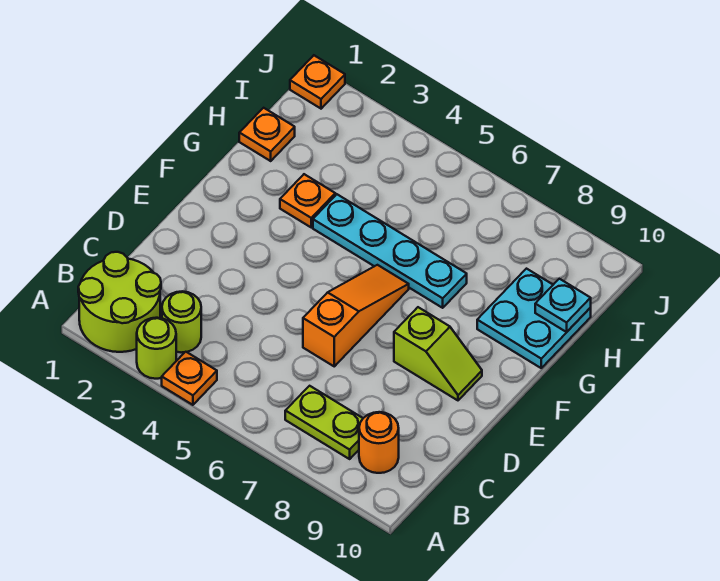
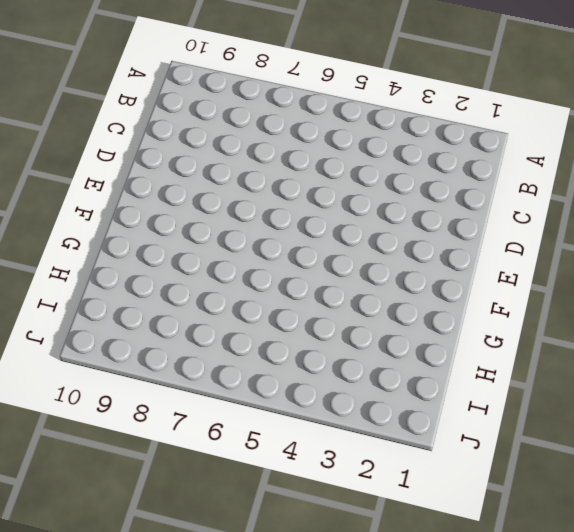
none -> lime round brick A1:B2 level 1
none -> lime round brick A3 level 1
none -> orange plate A4 level 1

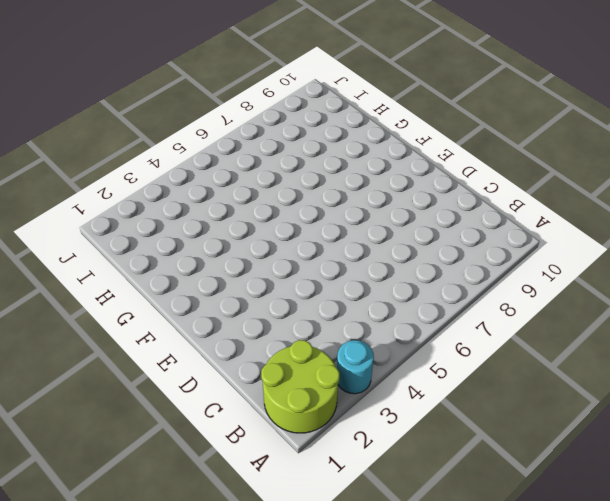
cyan round brick A3 level 1 -> lime round brick A3 level 1
none -> orange plate A4 level 1
none -> lime round brick B3 level 1
none -> lime plate B7:B8 level 1

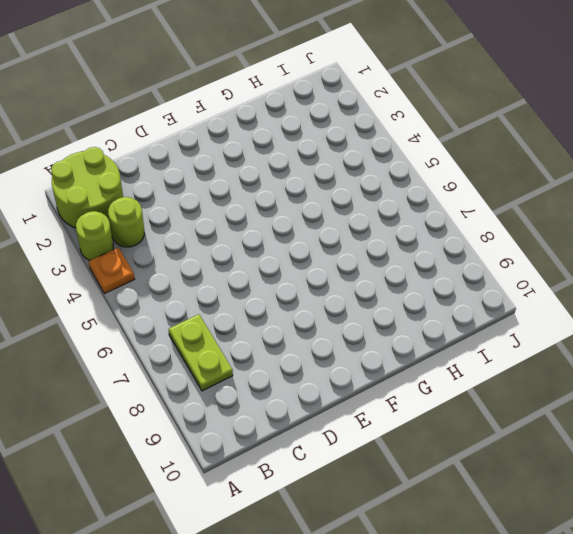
none -> orange round brick B9 level 1
none -> orange slope D6:F6 level 1 top D
none -> lime slope E8:E9 level 1 top 8

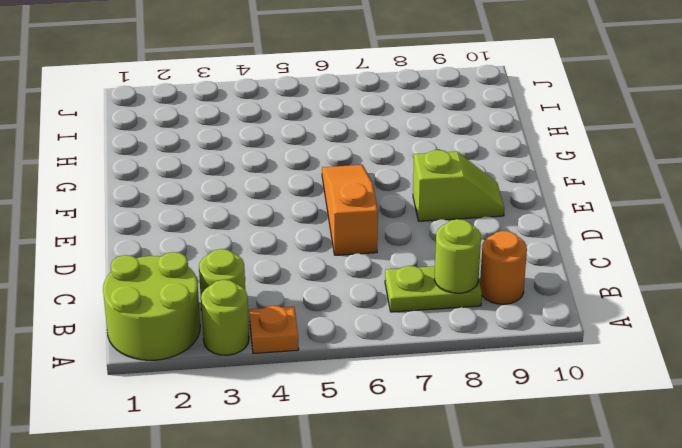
lime round brick B8 level 2 -> none
none -> orange plate G3 level 1
none -> cyan plate G4:G7 level 1
none -> cyan plate G9:H10 level 1

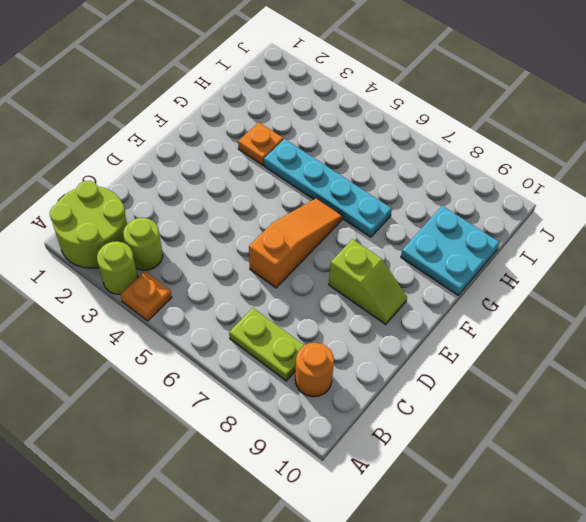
none -> orange plate H1 level 1
none -> orange plate J1 level 1
none -> cyan plate H10 level 2

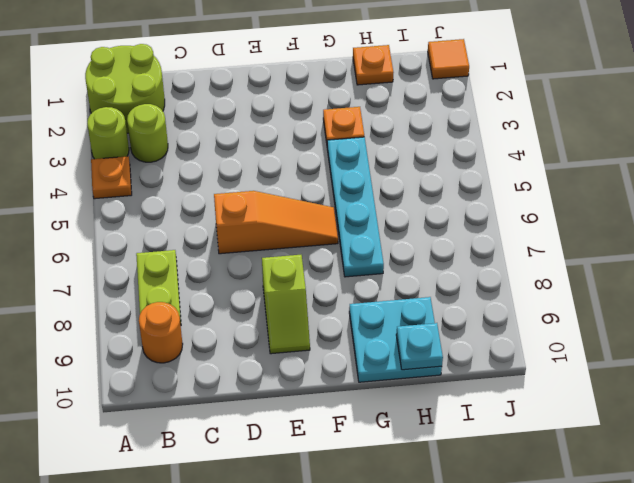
orange tile J1 level 1 -> orange plate J1 level 1

